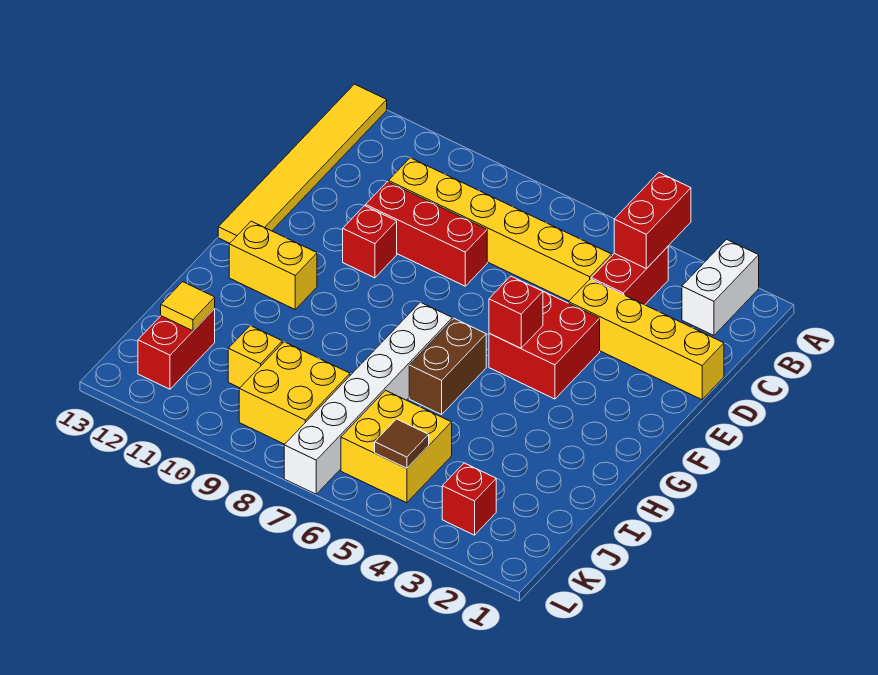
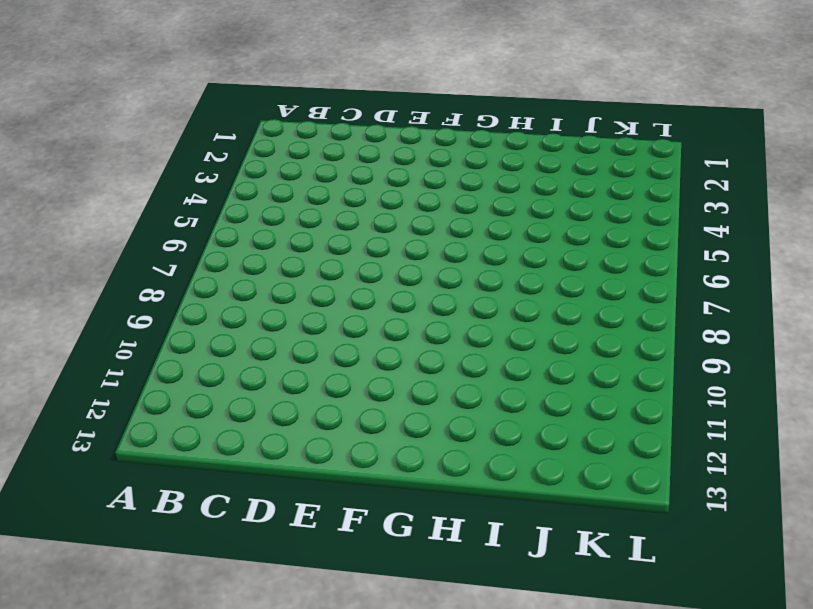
none -> white brick A2:B2 level 1
none -> yellow tile A13:F13 level 1
none -> red brick B4:C4 level 1

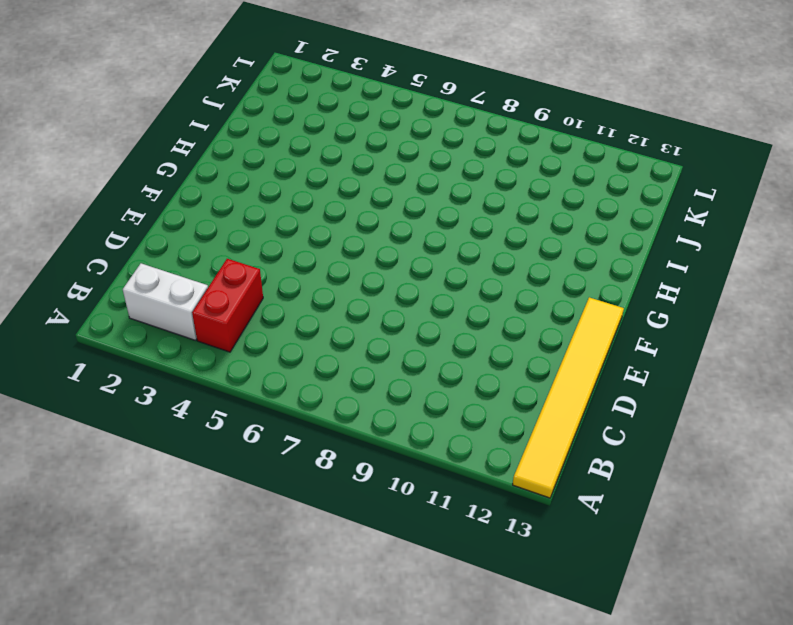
white brick B2:B3 level 1 -> white brick A2:B2 level 1
none -> yellow brick C5:C10 level 1
none -> yellow brick D1:D4 level 1
none -> red brick D8:D10 level 1

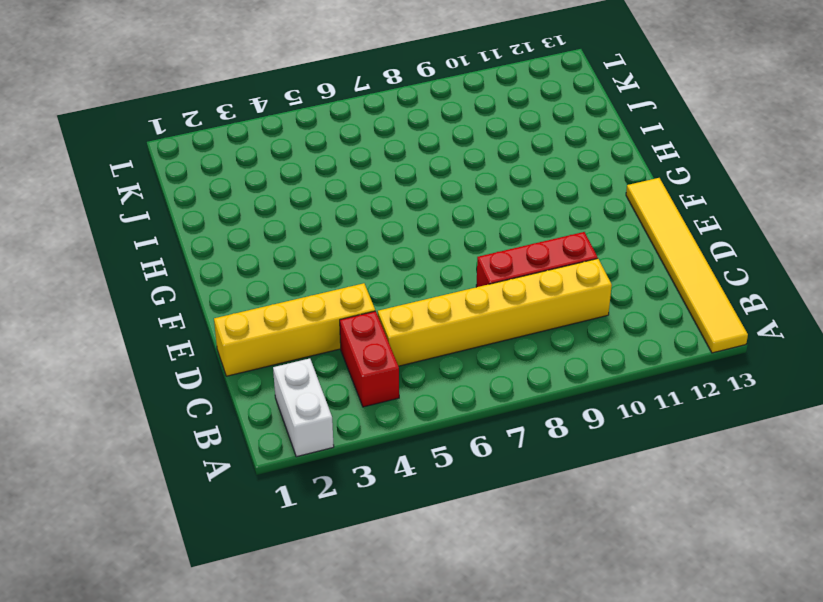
none -> red brick E4:F5 level 1
none -> red brick E10 level 1
none -> brown brick G6:H6 level 1

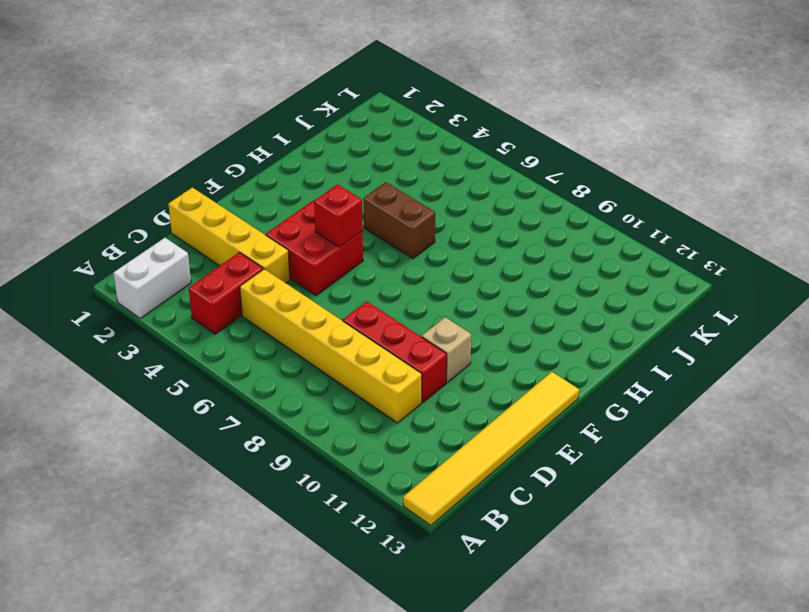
tan brick E10 level 1 -> red brick E10 level 1
brown brick H5:H6 level 1 -> brown brick G6:H6 level 1
none -> white brick G7:L7 level 1
none -> yellow brick G11:G12 level 1
none -> yellow brick J5:K6 level 1

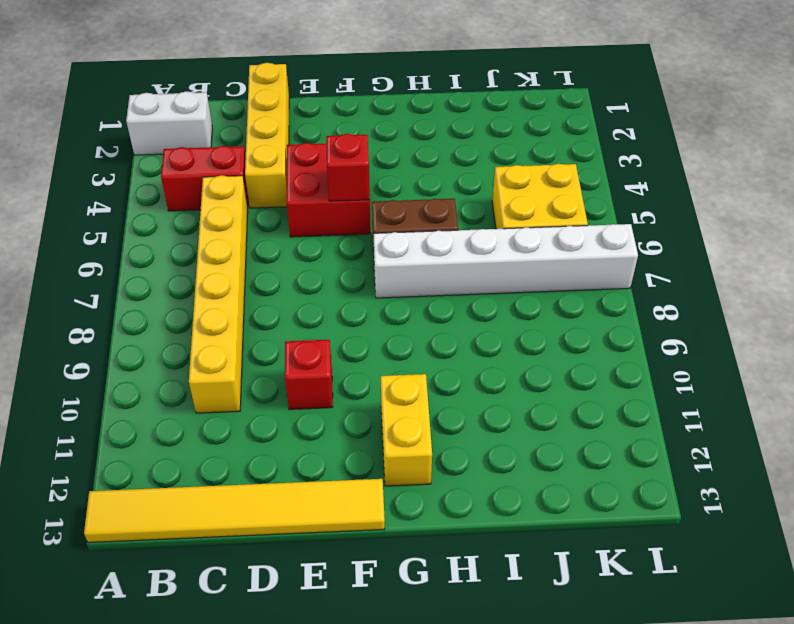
none -> red brick D8:D10 level 1
none -> yellow brick J8:K9 level 1
none -> yellow brick J10 level 1

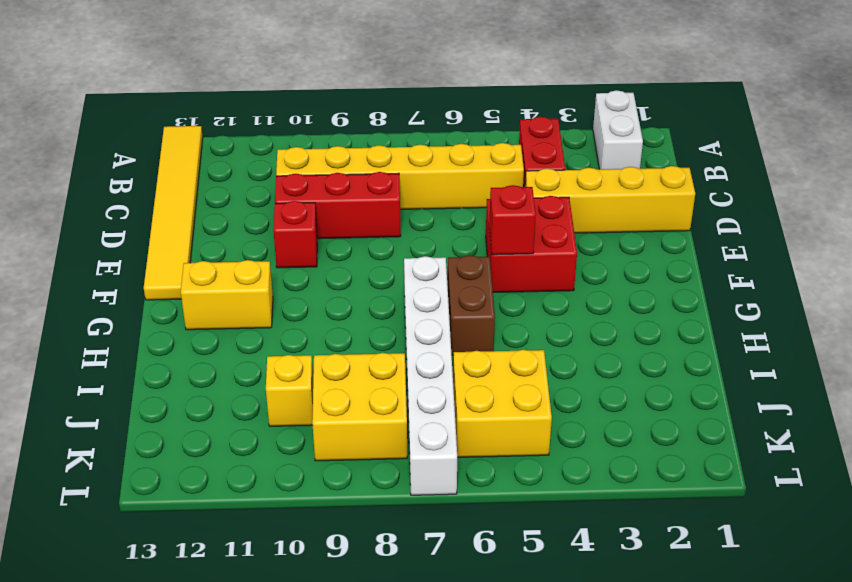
none -> red brick J12:K12 level 1
none -> red brick K3 level 1
none -> red brick A4:B4 level 2

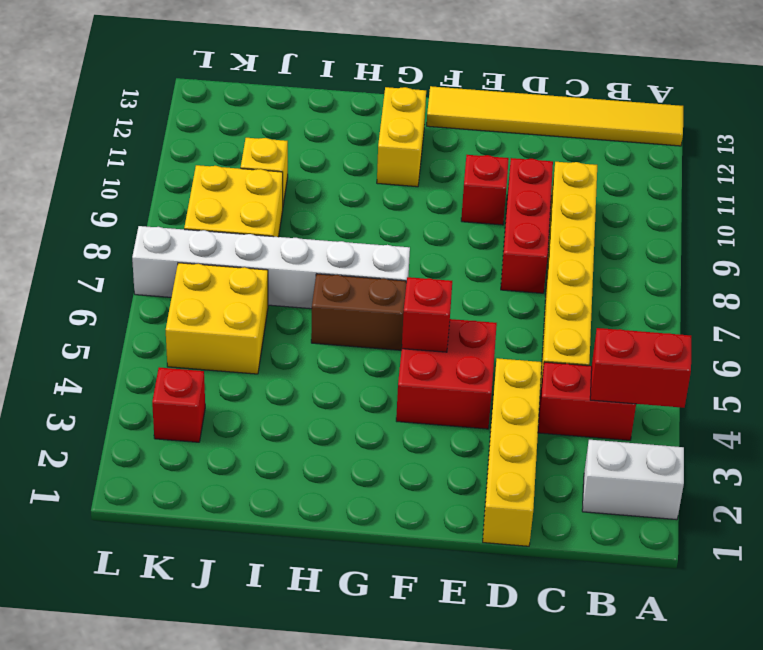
none -> red brick J12:K12 level 1
none -> yellow tile J12 level 2
none -> brown tile K5 level 2

